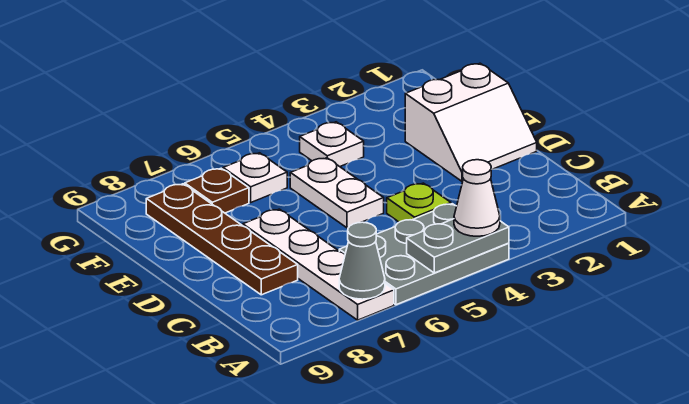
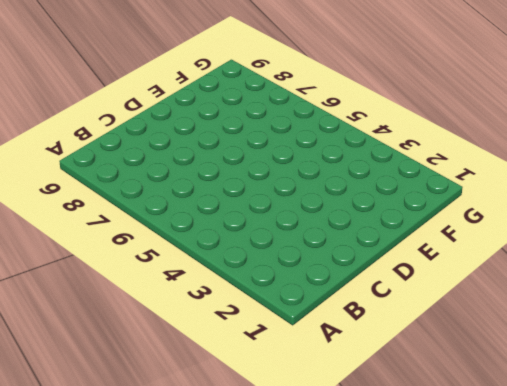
none -> grey plate A4:B6 level 1
none -> white plate A7:D7 level 1
none -> lime plate C4 level 1

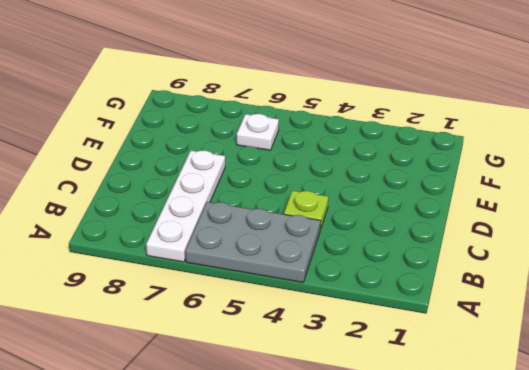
none -> brown plate C8:F8 level 1
none -> white slope D1:E2 level 1 top E
none -> white plate D5:E5 level 1

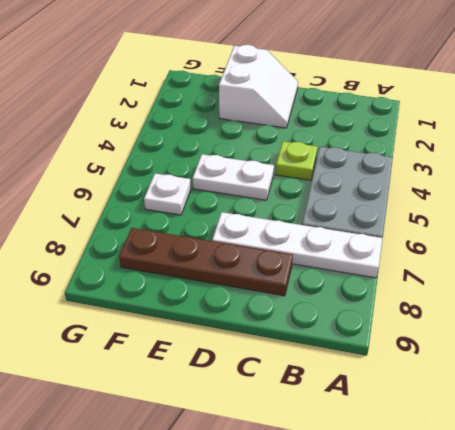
none -> white plate F4 level 1
none -> brown plate F7 level 1
none -> grey plate A4:A5 level 2

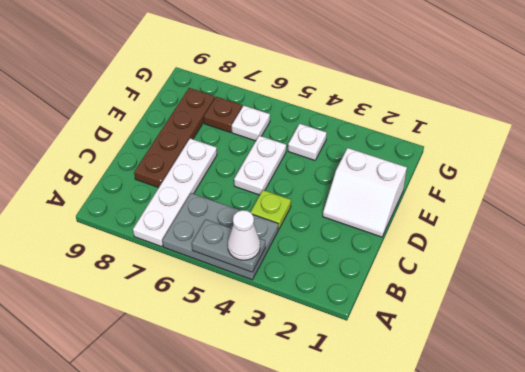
none -> grey cone A7 level 2

